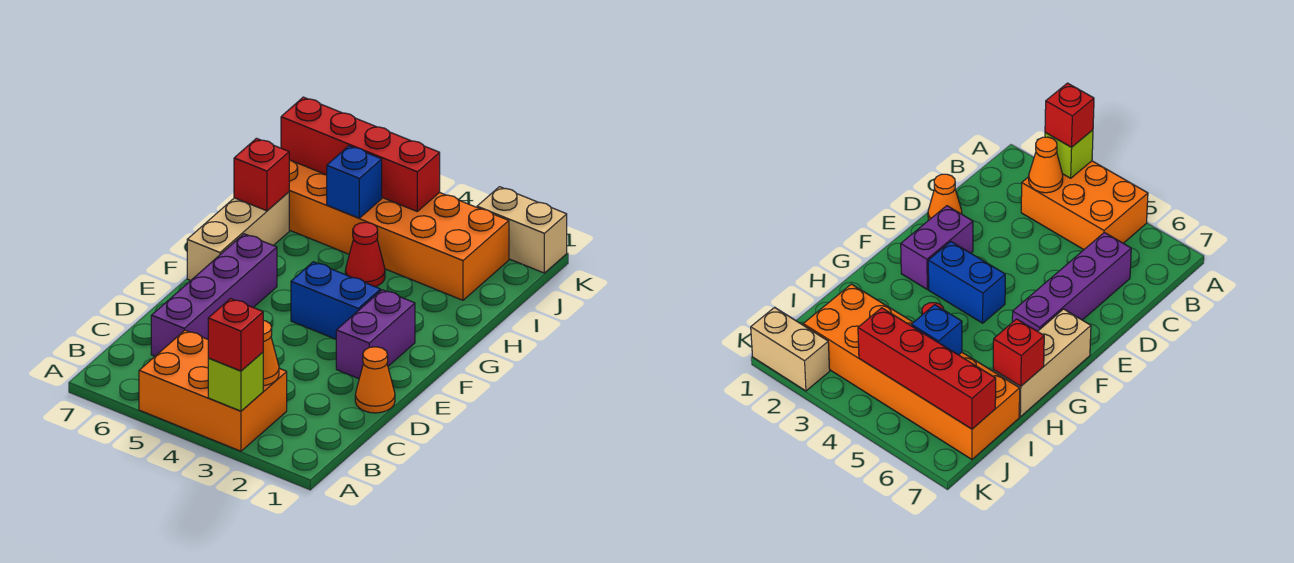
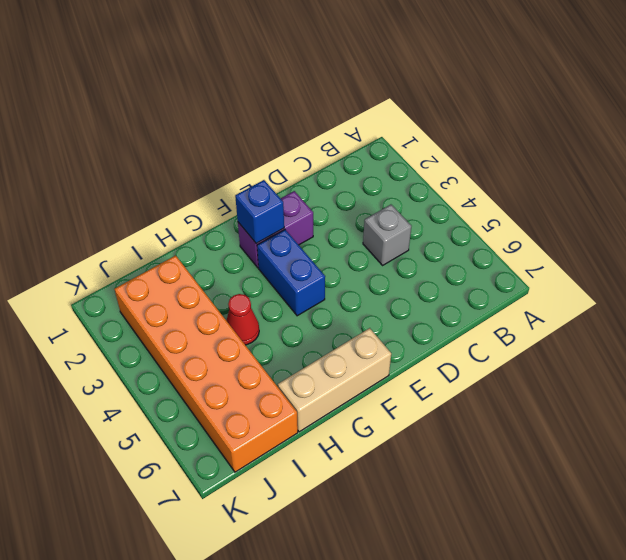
grey brick C4 level 1 -> none
blue brick F2 level 2 -> blue brick I5 level 2
none -> orange brick A3:B5 level 1
none -> purple brick C6:F6 level 1
none -> orange cone D1 level 1

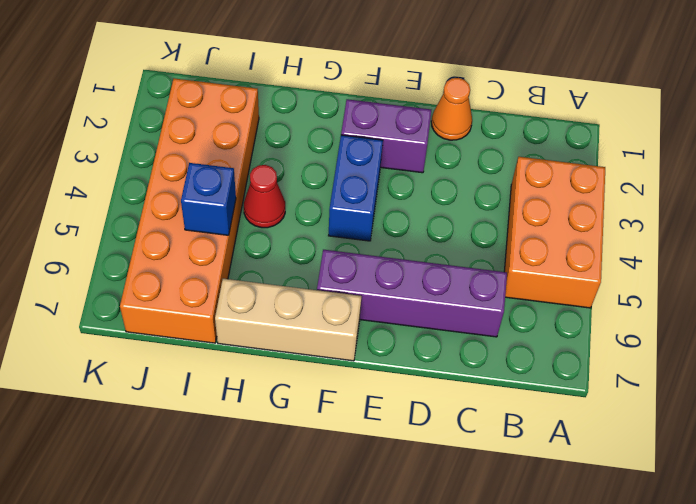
none -> tan brick K1:K2 level 1
none -> lime brick A3 level 2
none -> orange cone B3 level 2

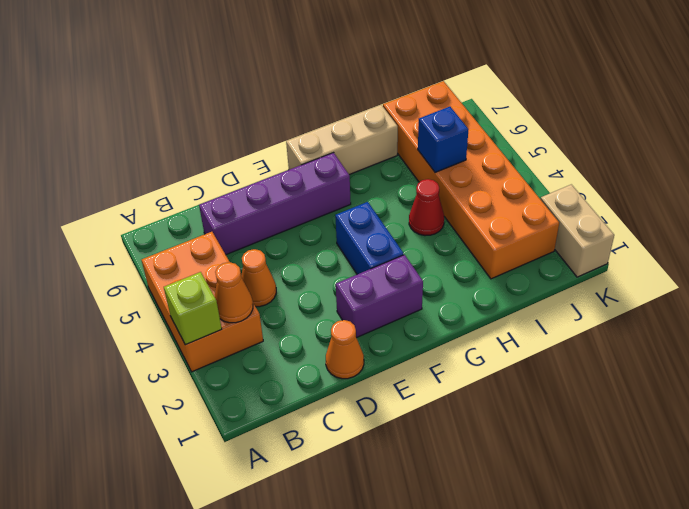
orange cone C4 level 1 -> none
none -> red brick H7 level 2
none -> red brick J4:J7 level 2
none -> red brick A3 level 3

